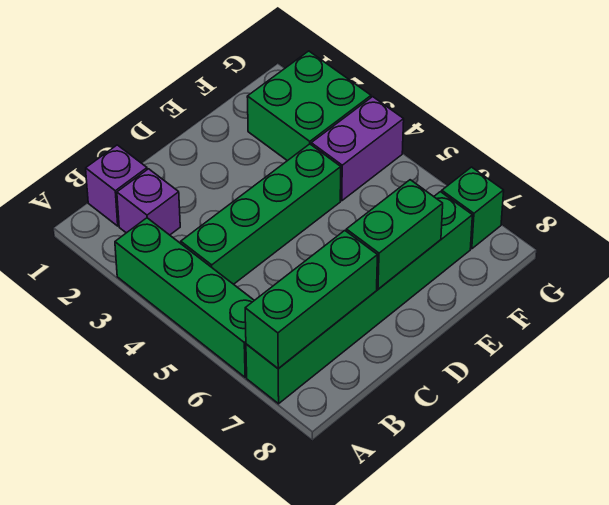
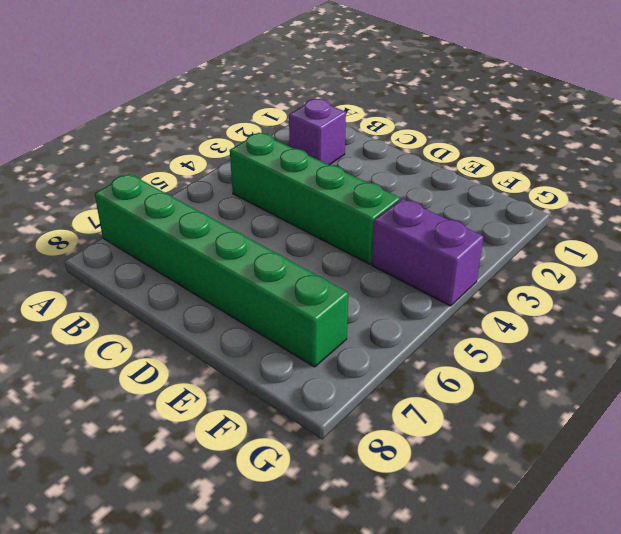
none -> green brick A3:A6 level 1
none -> purple brick B1 level 1

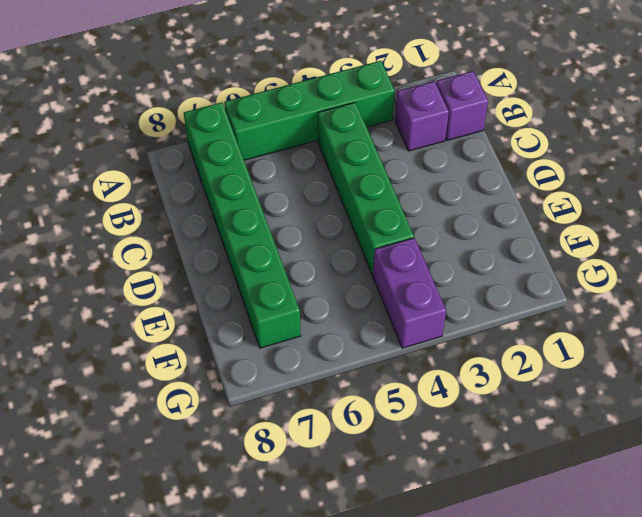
none -> green brick F2:G3 level 1
none -> green brick G7 level 1

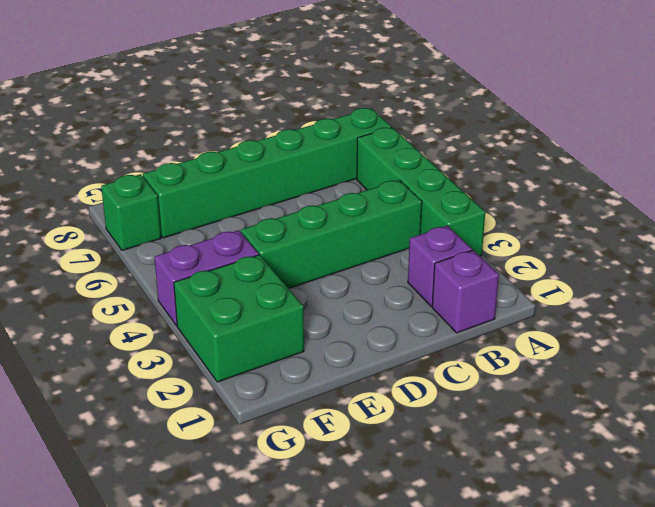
none -> green brick A7:C7 level 2
none -> green brick D7:E7 level 2

